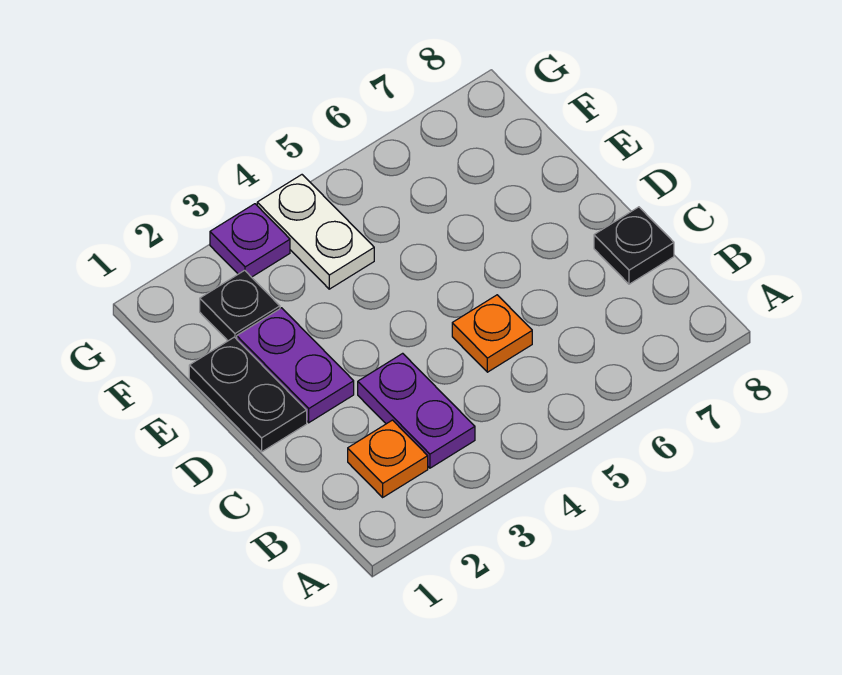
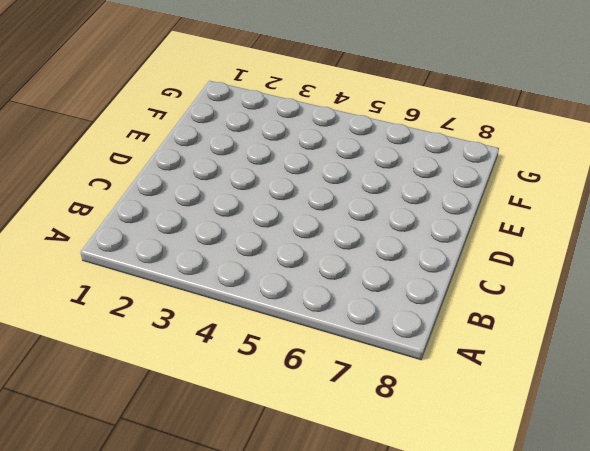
none -> orange plate B2 level 1
none -> purple plate B3:C3 level 1

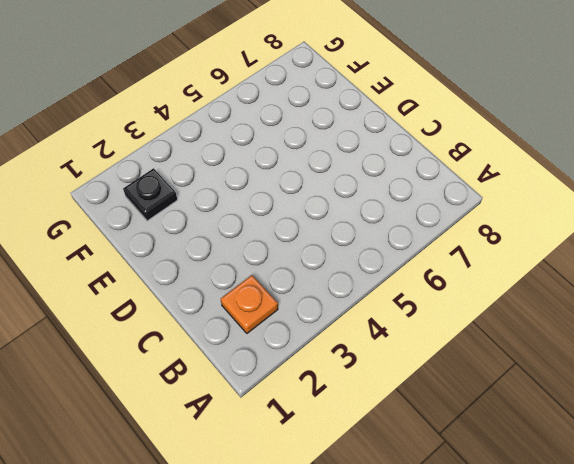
none -> purple plate B3:C3 level 1
none -> orange plate C5 level 1

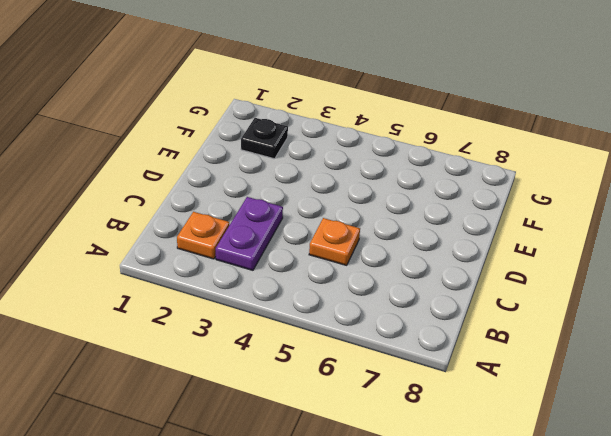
none -> black plate C8 level 1
none -> black plate D1:E1 level 1

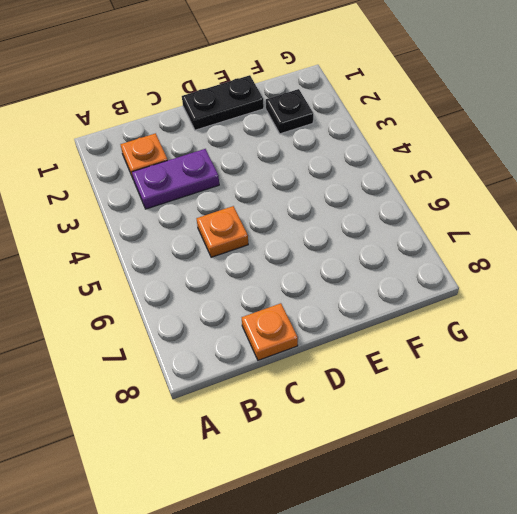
orange plate C8 level 1 -> black plate C8 level 1
none -> purple plate D2:E2 level 1
none -> white plate F4:G4 level 1

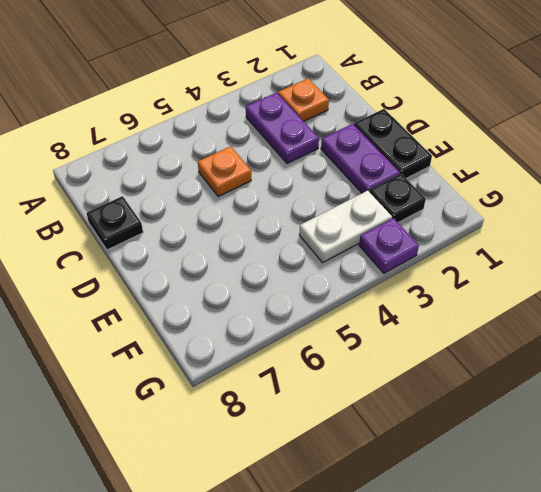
white plate F3:F4 level 1 -> white plate F4:G4 level 1

